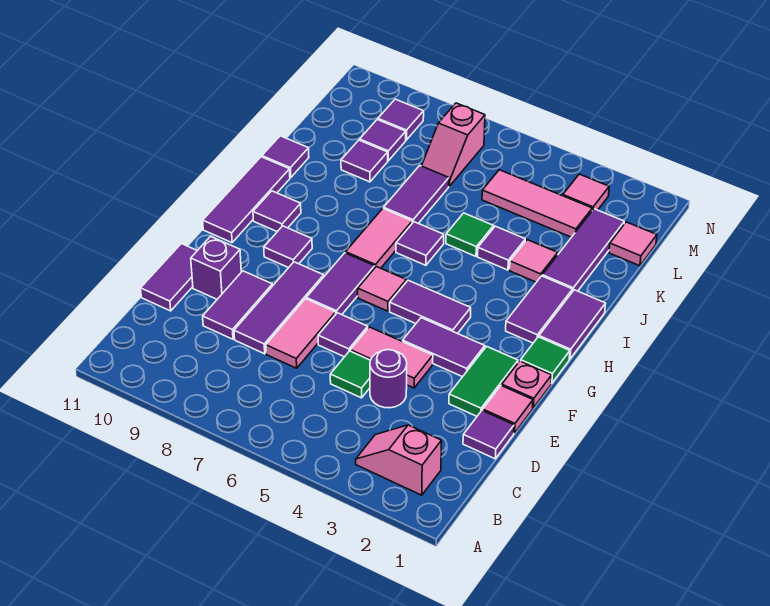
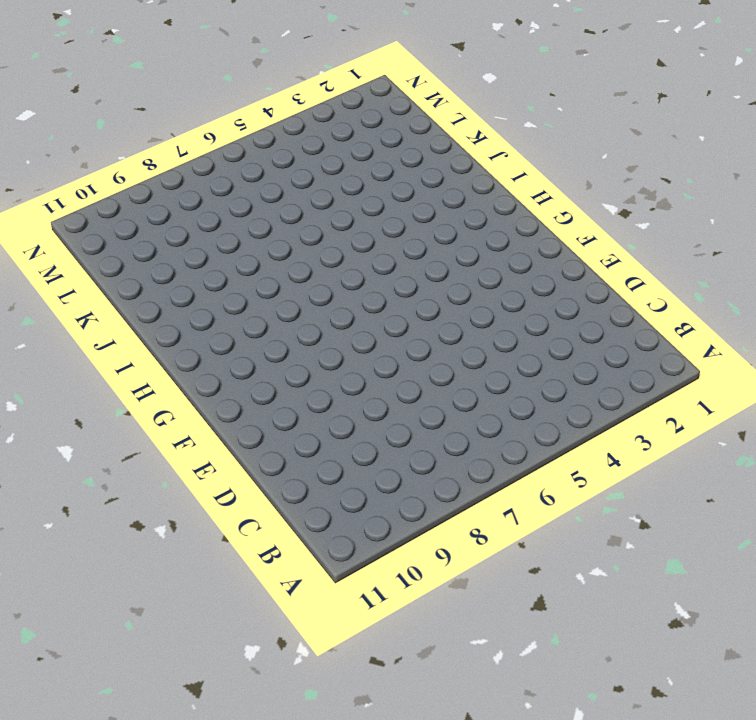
none -> pink slope B2:B3 level 1 top 2
none -> purple tile D1 level 1
none -> purple round brick D4 level 1
none -> green tile D5 level 1

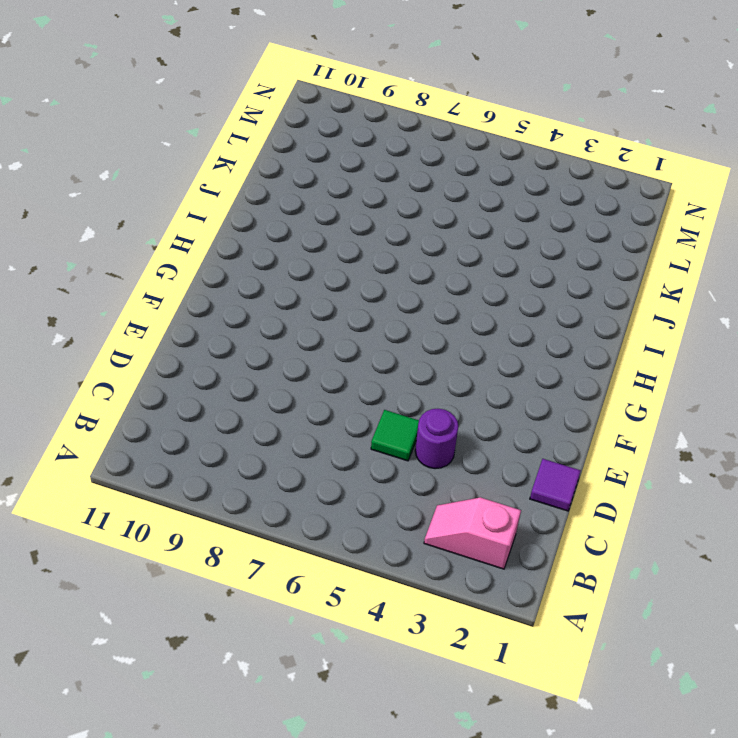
none -> pink tile D7:E7 level 1
none -> purple tile D8:F8 level 1
none -> purple tile D9:E9 level 1
none -> purple tile D11:E11 level 1

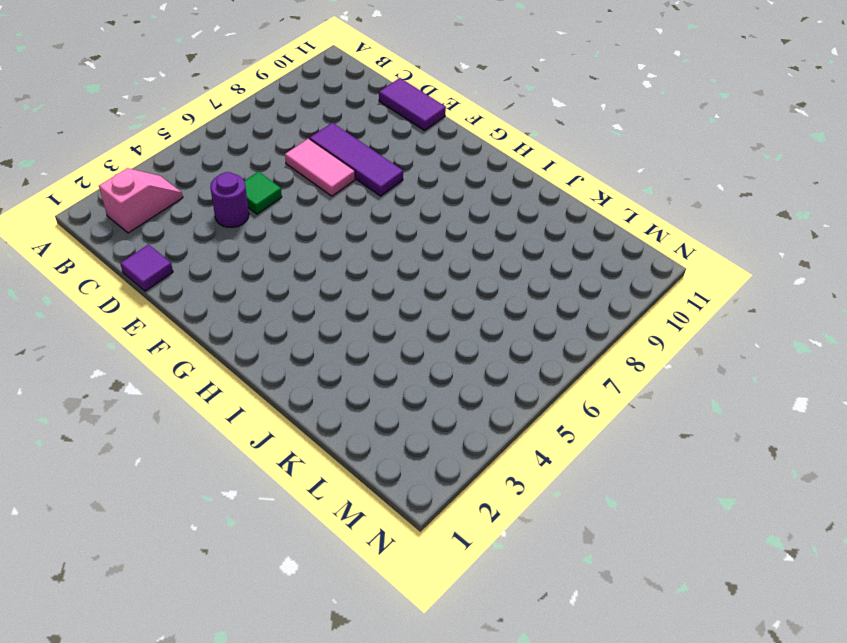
none -> purple tile D9:E9 level 1
none -> pink tile E1 level 1
none -> green tile E2:F2 level 1
none -> pink tile E4:E5 level 1

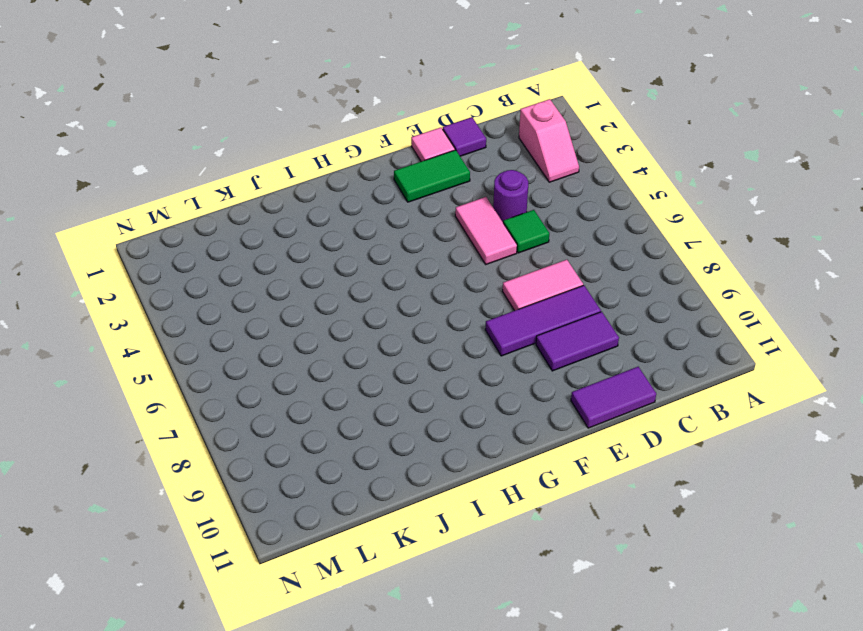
none -> purple tile E6 level 1
none -> purple brick E10 level 1
none -> pink plate F1 level 1
none -> purple tile F3:F4 level 1

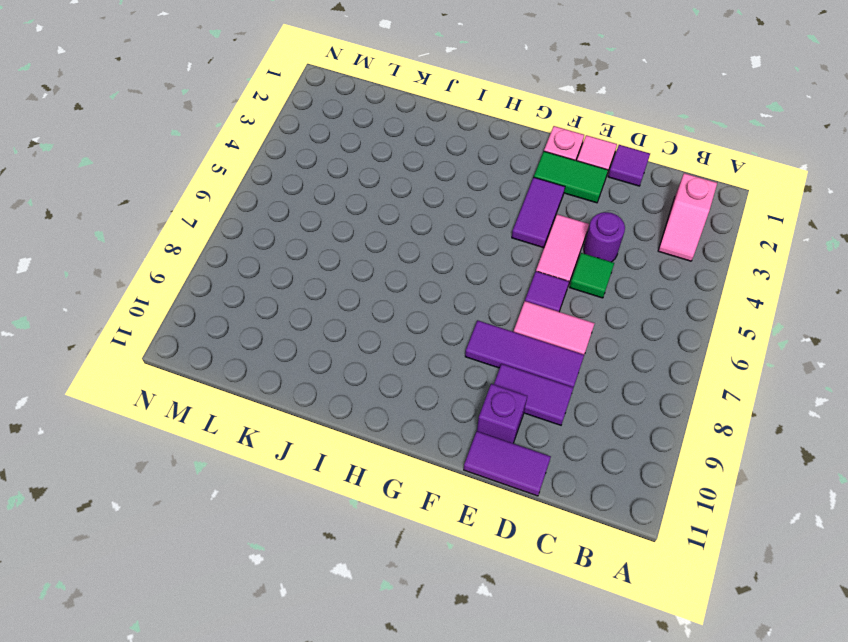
none -> purple tile F7:G7 level 1
none -> green tile G1 level 1
none -> purple tile G4:G5 level 1
none -> pink tile G6 level 1

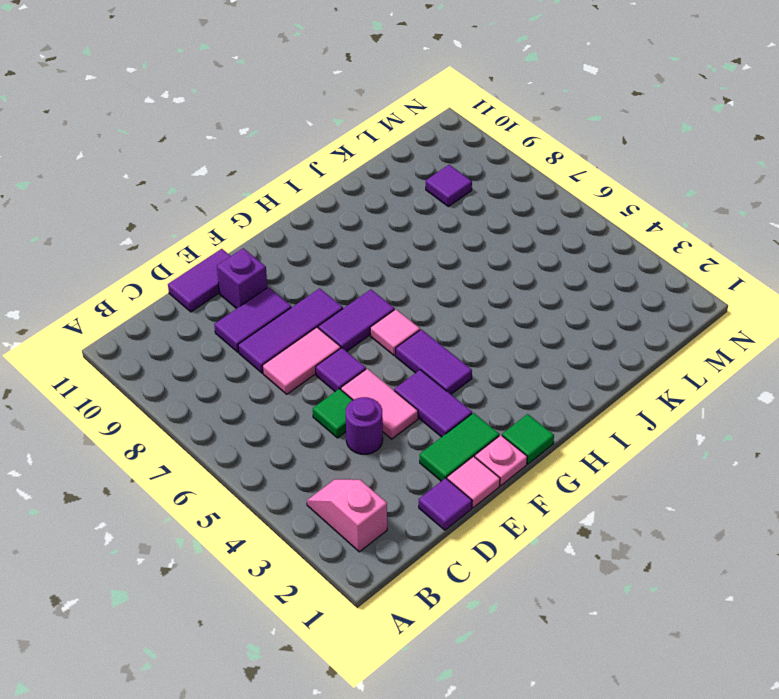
none -> purple tile G9 level 1
none -> purple tile G11:I11 level 1
none -> purple tile H1:I1 level 1
none -> purple tile H2:I2 level 1

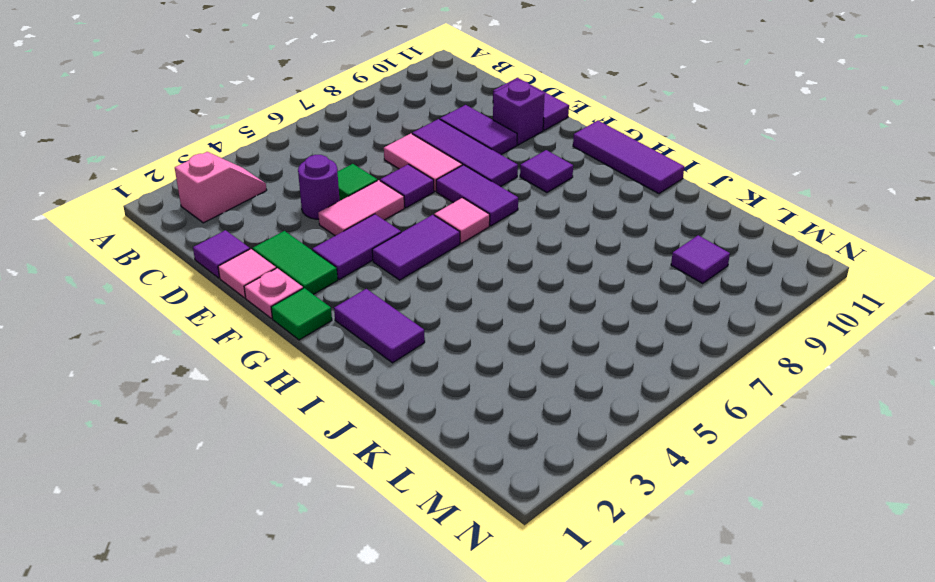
none -> purple tile H1:I1 level 1
none -> pink tile H7:I7 level 1
none -> purple tile H10 level 1
none -> purple tile I6 level 1

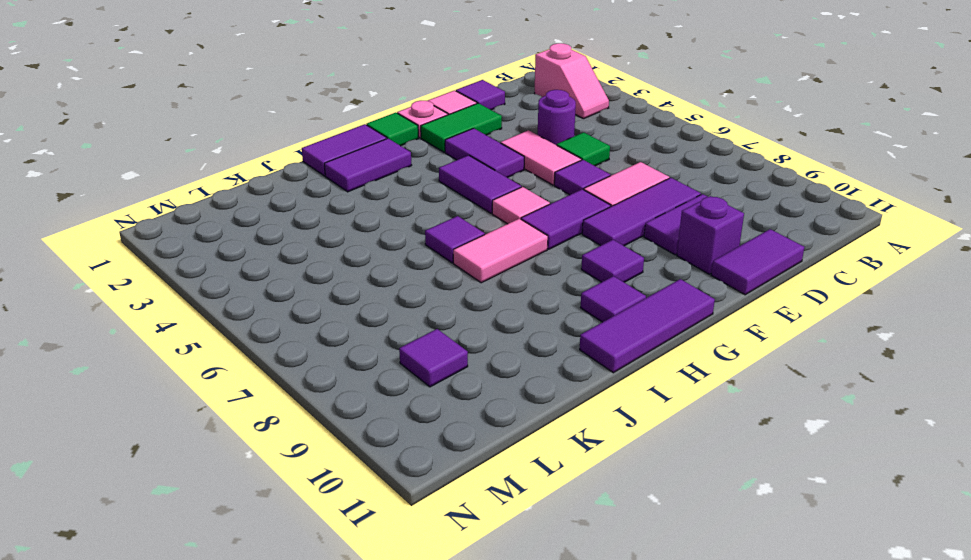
none -> purple tile J2:L2 level 1
none -> pink tile J3 level 1
none -> purple tile J4 level 1
none -> green tile J5 level 1

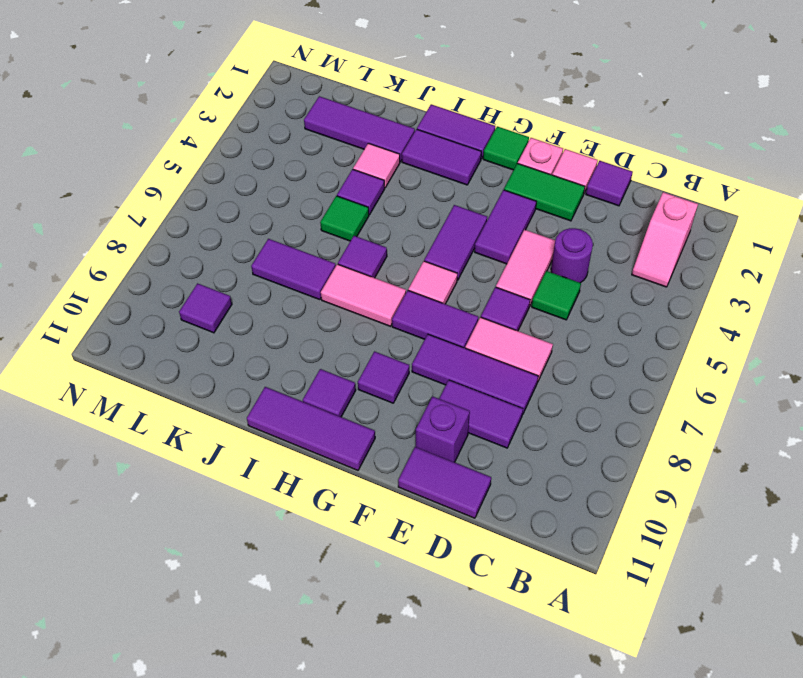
none -> purple tile J11 level 1
none -> purple tile K9 level 1
none -> pink tile L1 level 1
none -> pink tile L3:L5 level 1

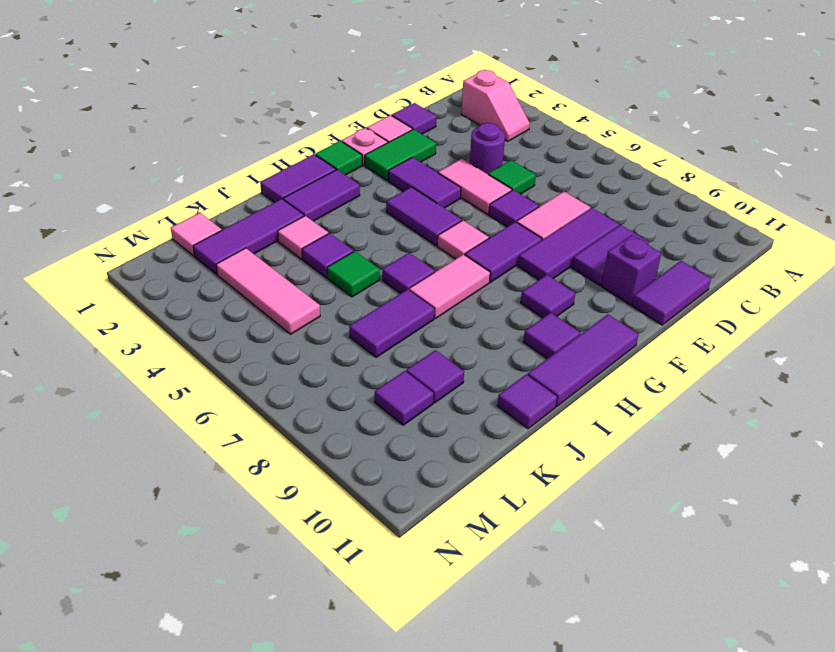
none -> pink slope L7:M7 level 1 top M
none -> pink tile M3 level 1
none -> purple tile M9 level 1

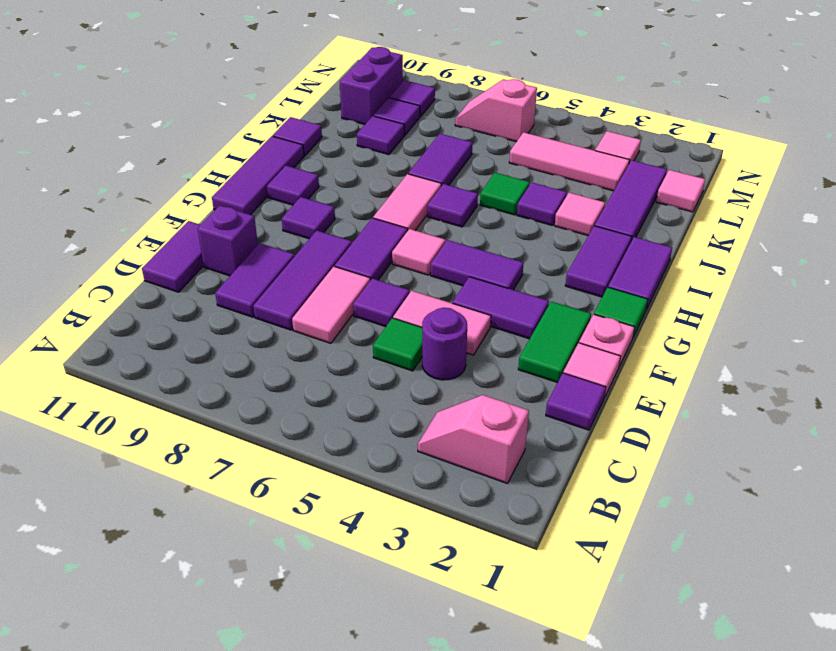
purple brick L10:M10 level 1 -> none
pink slope M6:M7 level 1 top 6 -> pink slope L7:M7 level 1 top M

